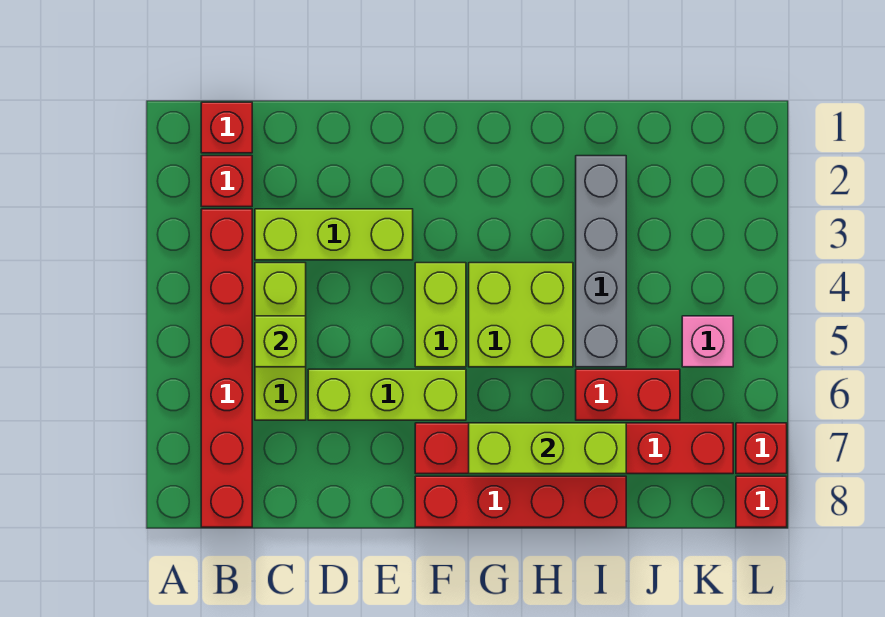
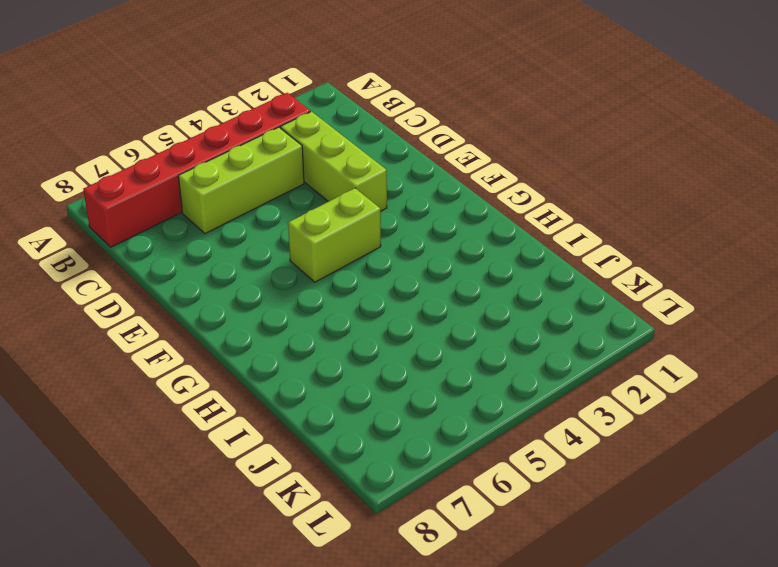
none -> red brick B1 level 1
none -> red brick B2 level 1
none -> lime brick D6:F6 level 1

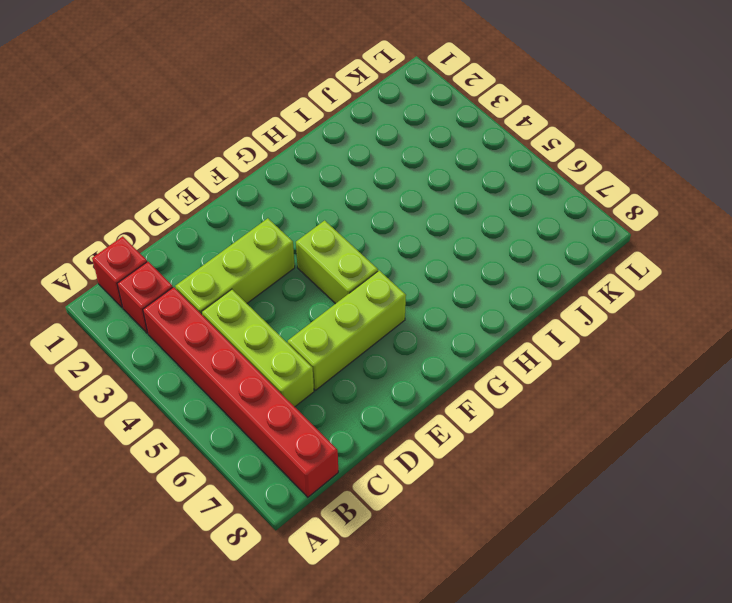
none -> red brick F7:K7 level 1
none -> red brick F8:I8 level 1
none -> lime brick G4:H5 level 1

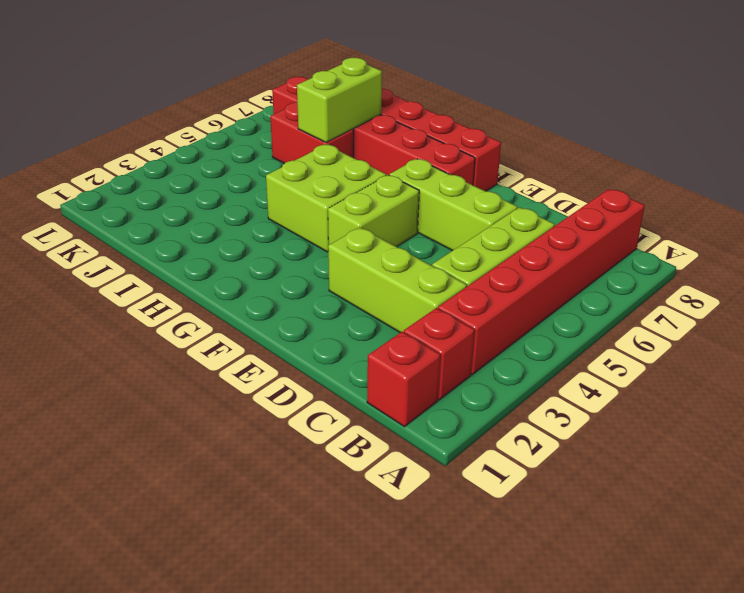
lime brick I6:I7 level 2 -> lime brick G7:I7 level 2
none -> grey brick I2:I5 level 1
none -> pink brick K5 level 1
none -> red brick L7 level 1

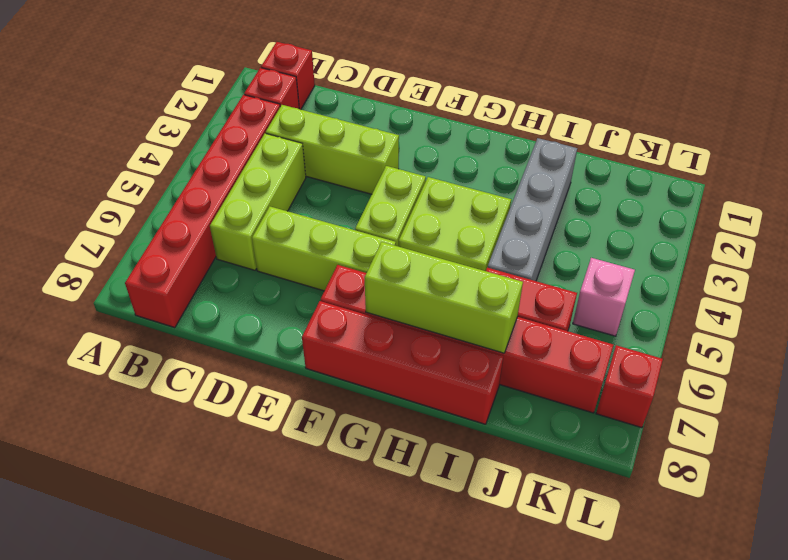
none -> red brick L8 level 1
none -> lime brick C5 level 2

